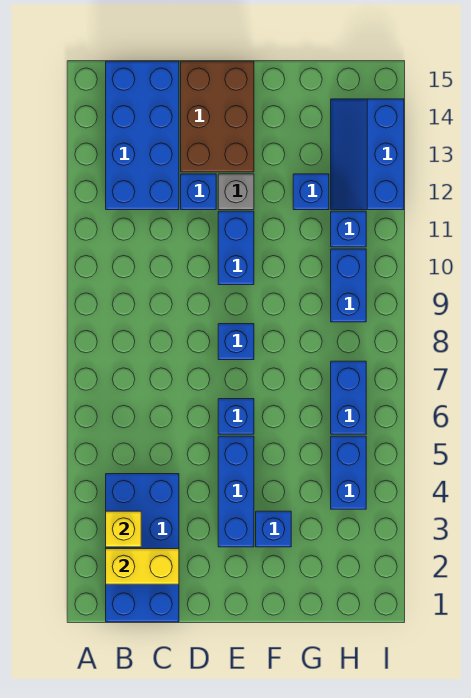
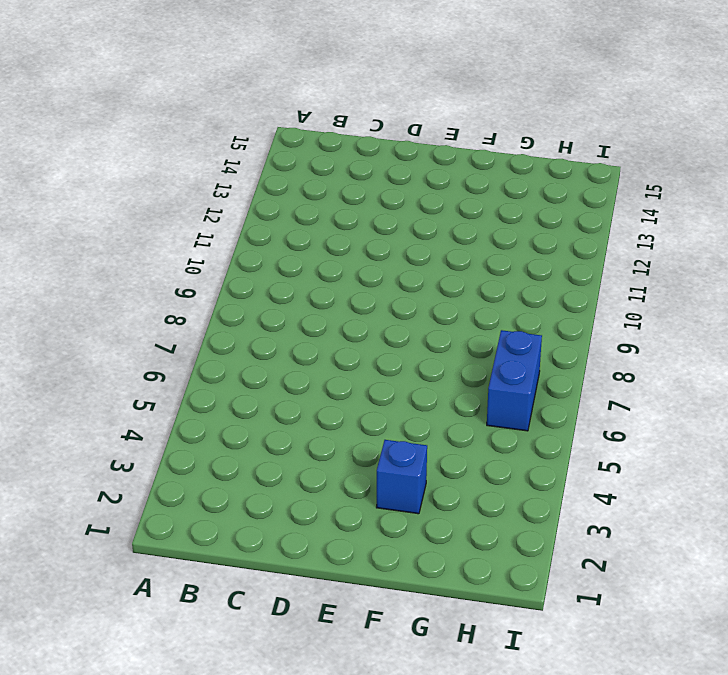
none -> blue brick B1:C4 level 1
none -> blue brick B12:C15 level 1
none -> blue brick D12 level 1

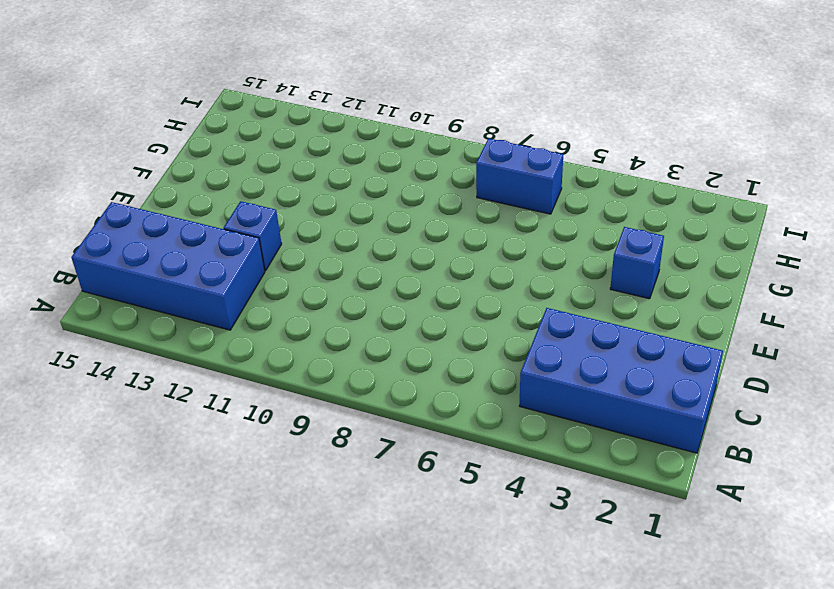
none -> brown brick D13:E15 level 1
none -> blue brick E3:E5 level 1
none -> blue brick E6 level 1

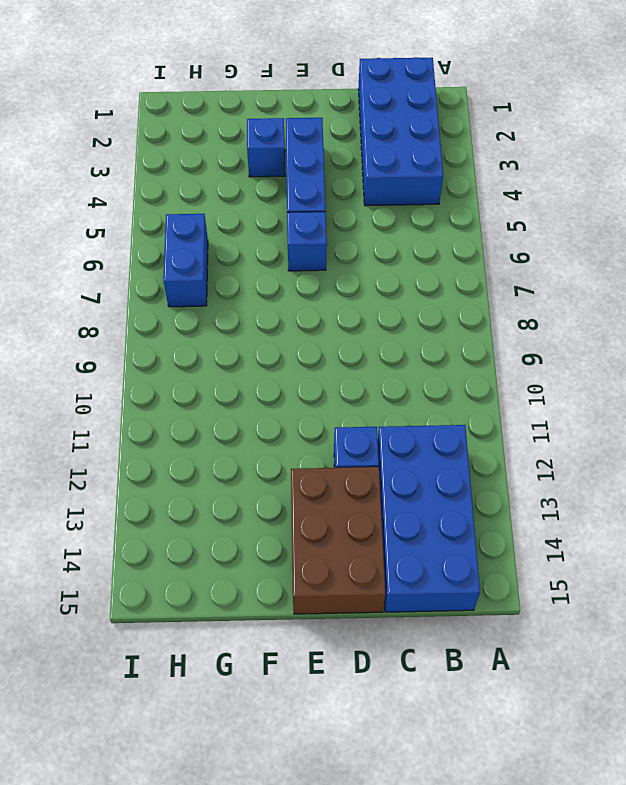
none -> blue brick E8 level 1
none -> blue brick E10:E11 level 1
none -> grey brick E12 level 1

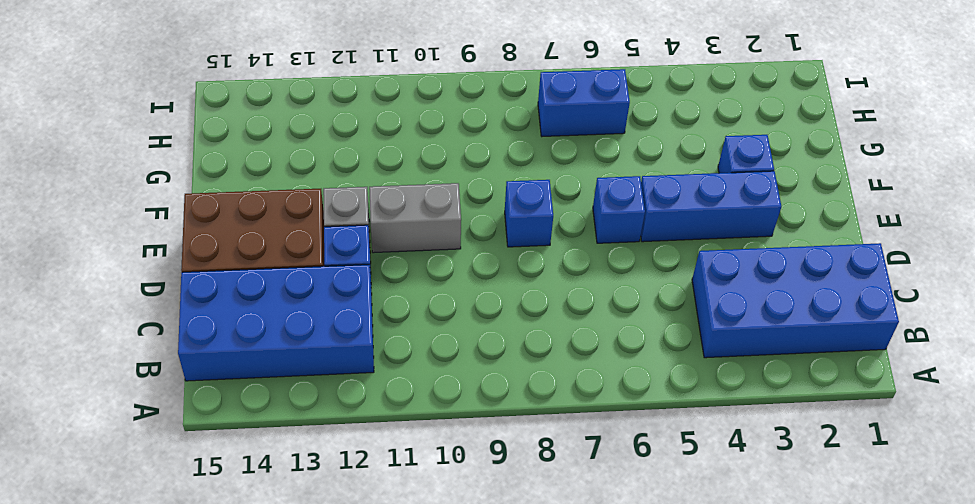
grey brick E10:E11 level 1 -> blue brick E10:E11 level 1
none -> blue brick G12 level 1
none -> blue brick H4:H5 level 1
none -> blue brick H9:H10 level 1

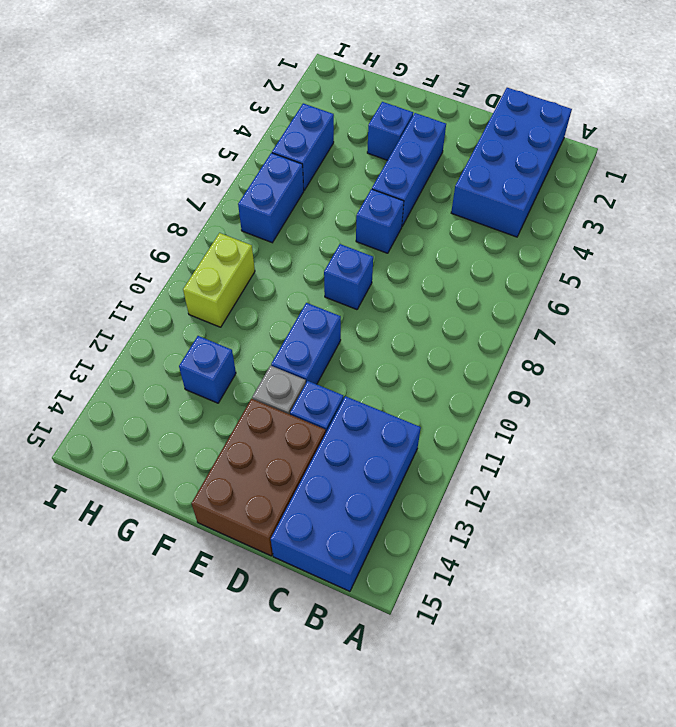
lime brick H9:H10 level 1 -> blue brick H9:H10 level 1
none -> blue brick H11 level 1
none -> blue slope H12:I14 level 1 top I
none -> yellow brick B2:C2 level 2

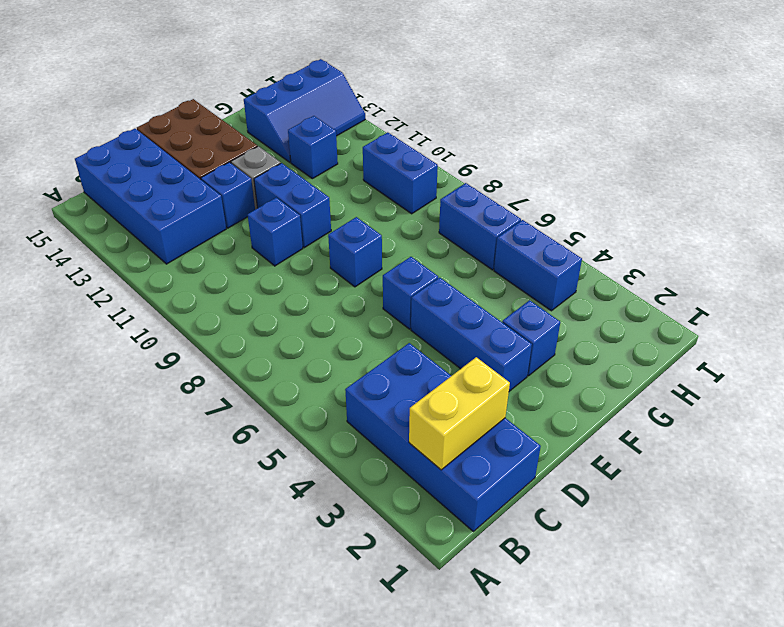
blue brick D10 level 1 -> blue brick H11 level 1
blue slope G13:I14 level 1 top 14 -> blue slope H12:I14 level 1 top I
none -> yellow brick B3 level 2

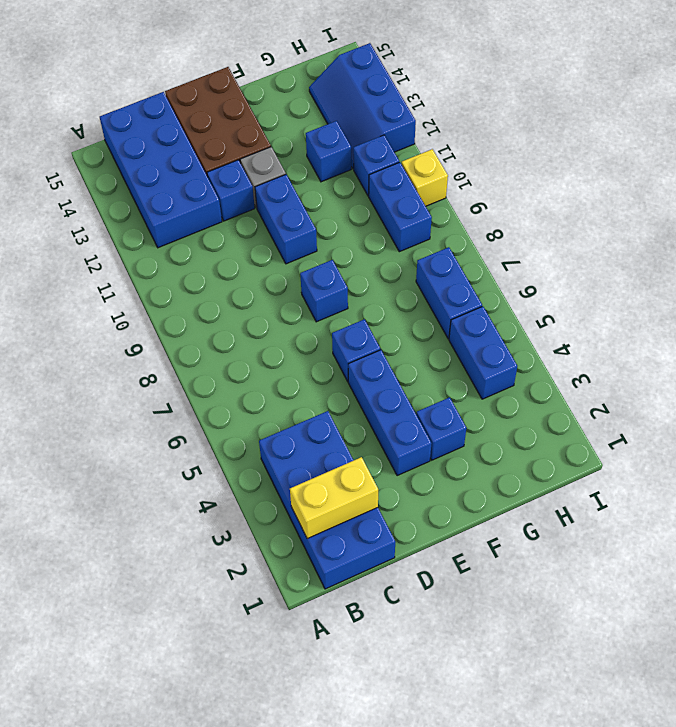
yellow brick I10 level 1 -> yellow brick B3 level 2

